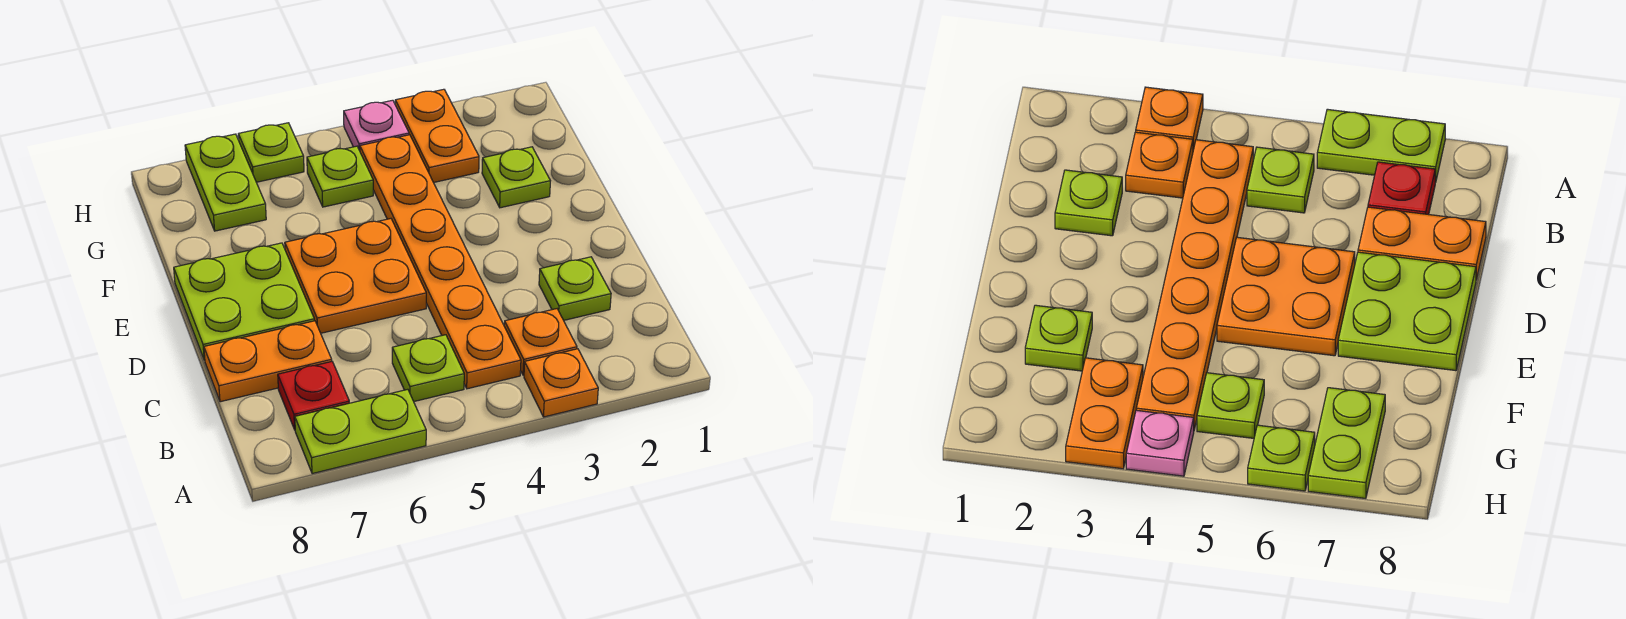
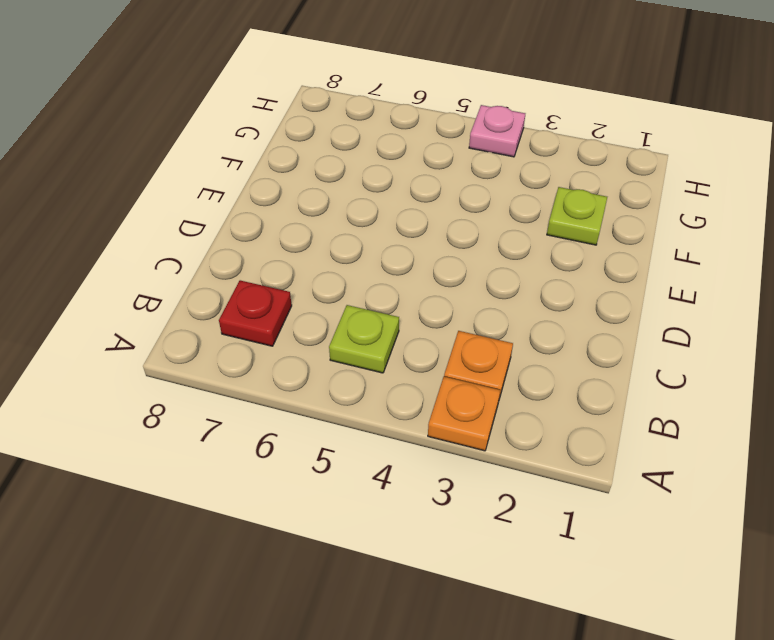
none -> lime plate A6:A7 level 1
none -> orange plate B4:G4 level 1
none -> lime plate C2 level 1

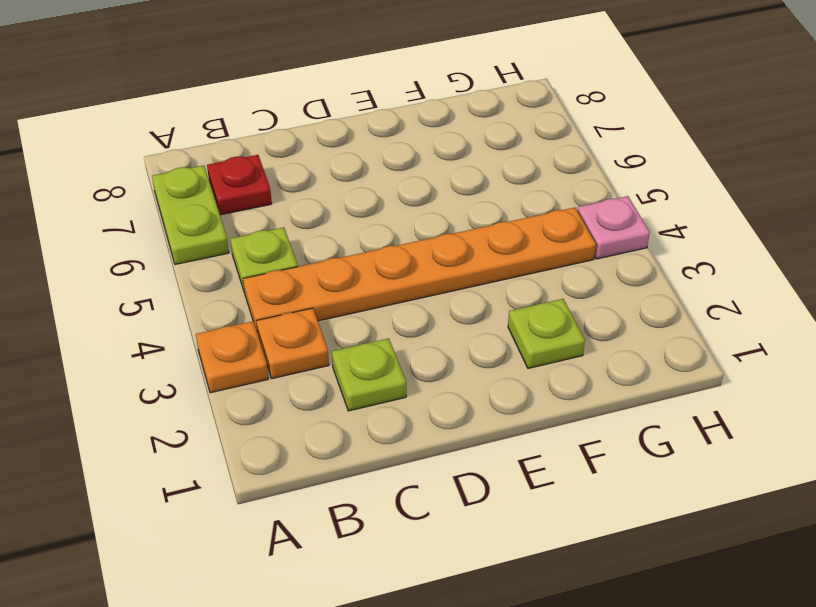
none -> orange plate C7:C8 level 1
none -> orange plate D5:E6 level 1
none -> lime plate D7:E8 level 1

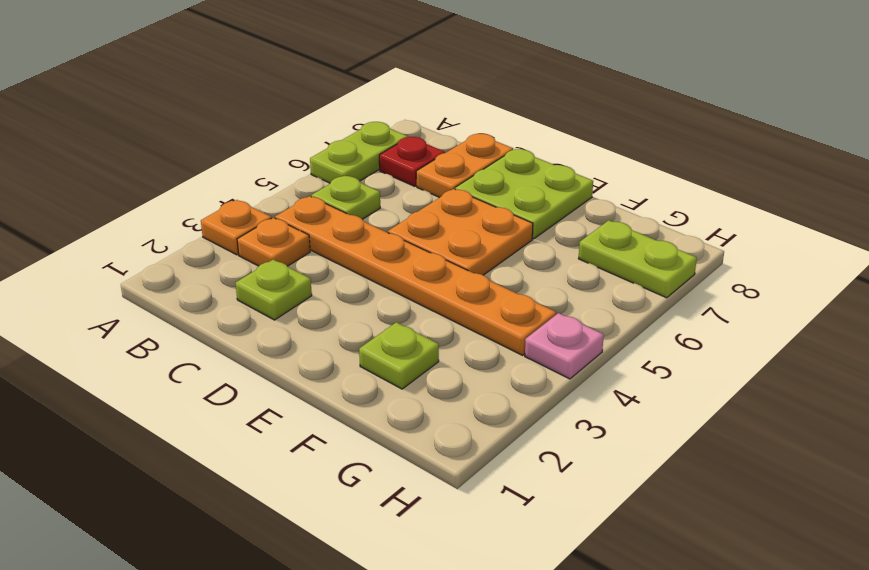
none -> orange plate G3:H3 level 1
none -> lime plate G5 level 1
none -> lime plate H6 level 1

